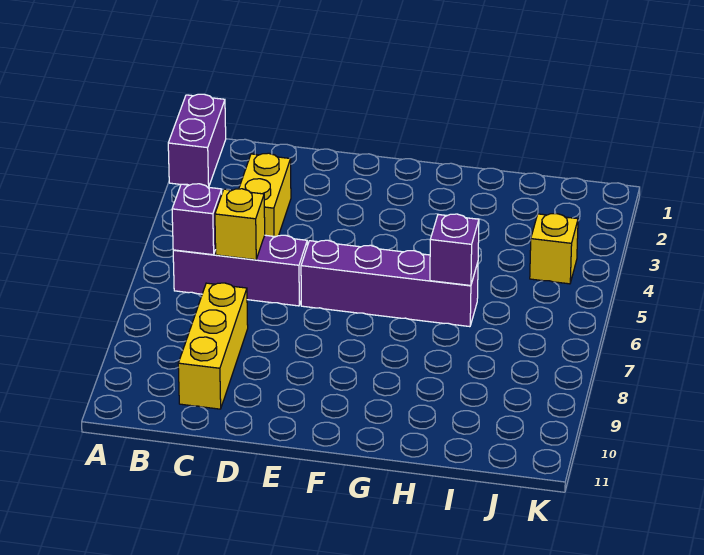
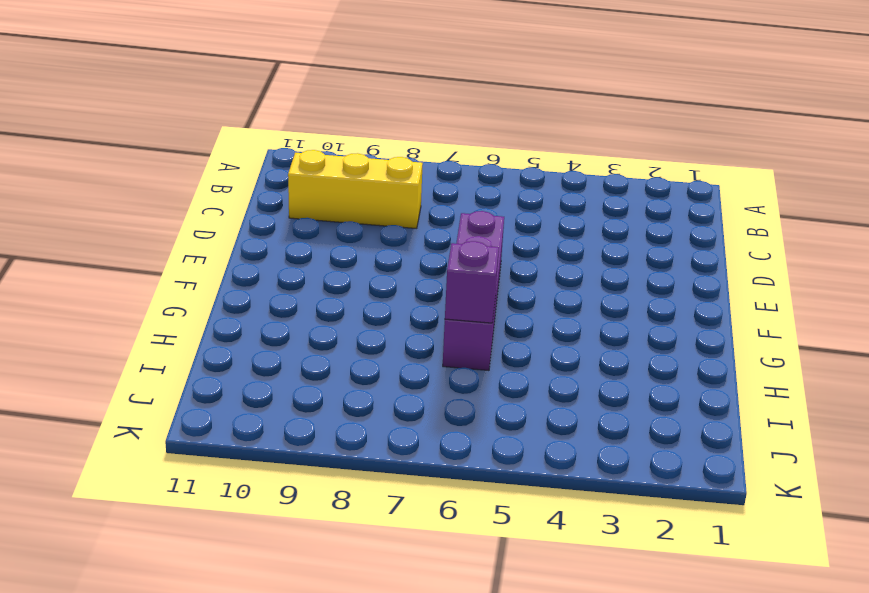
none -> purple brick A1:A2 level 1
none -> purple brick B6:D6 level 1

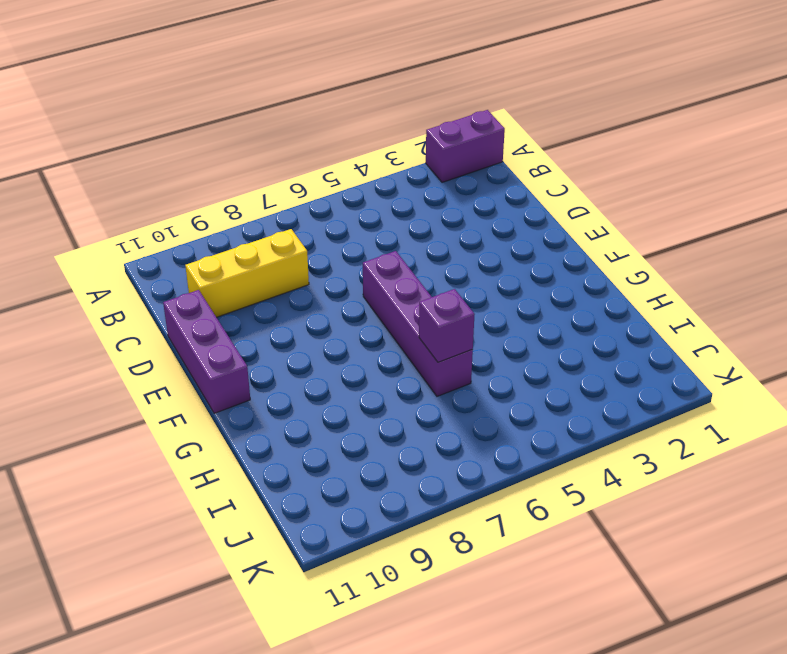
purple brick D11:F11 level 1 -> purple brick B6:D6 level 1
none -> yellow brick C3:C4 level 1
none -> yellow brick J4 level 1

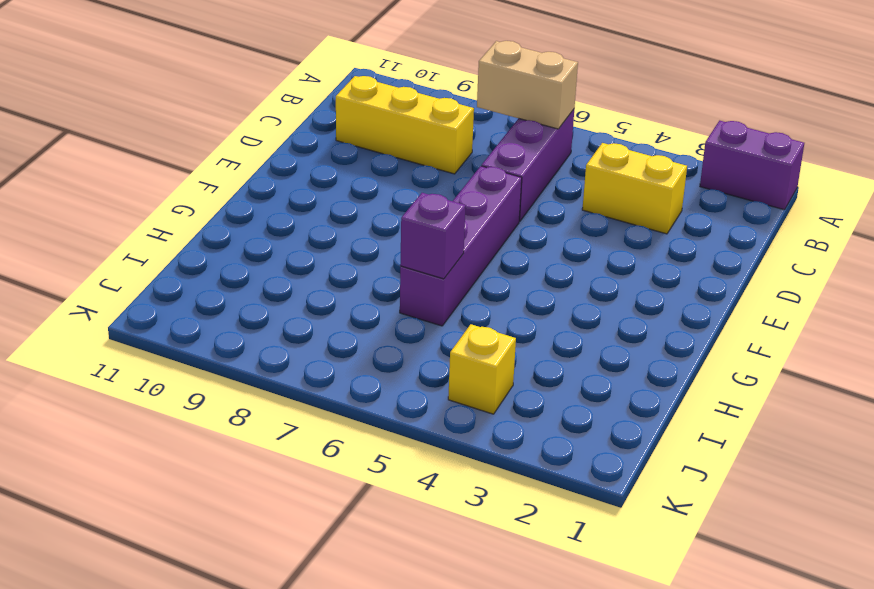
tan brick B6:B7 level 2 -> purple brick B6 level 2
none -> yellow brick C6 level 2

